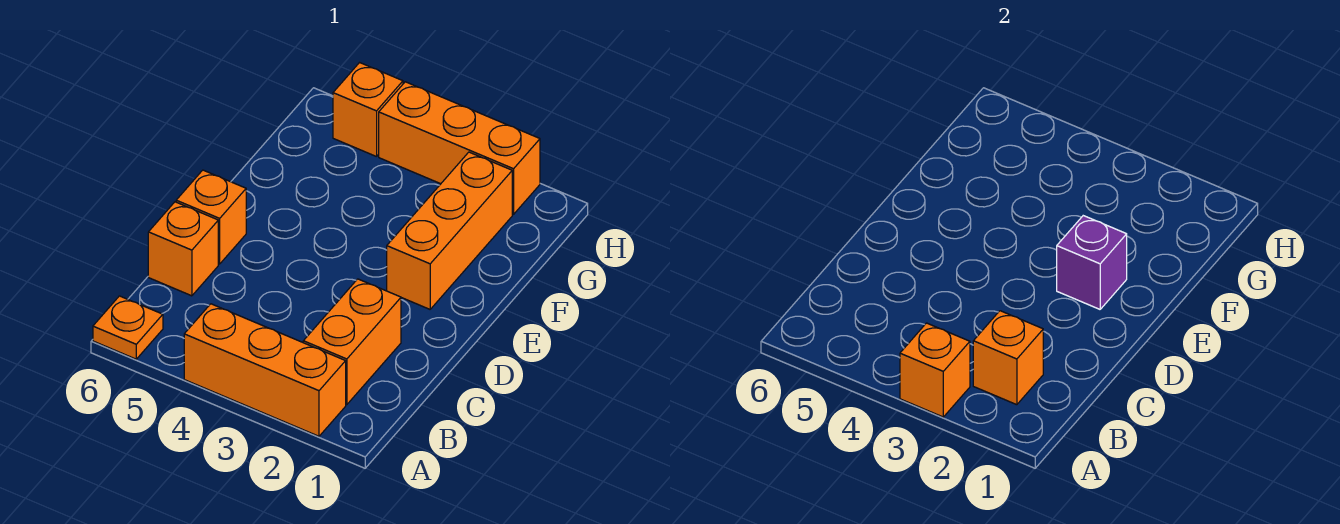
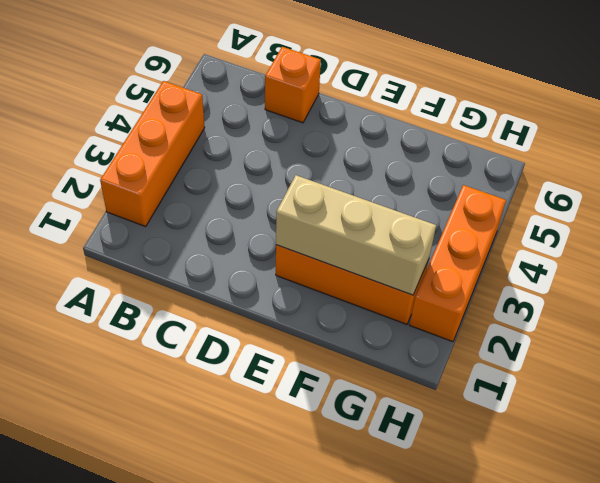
tan brick E2:G2 level 2 -> purple brick E2 level 2
none -> orange plate A6 level 1
none -> orange brick B2:C2 level 1

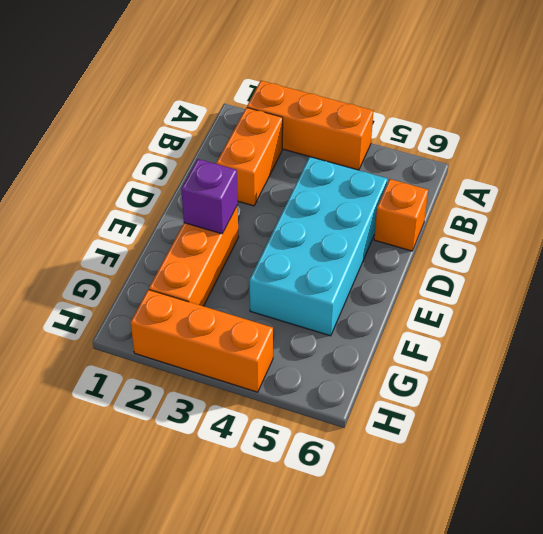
cyan brick C4:F5 level 1 -> none
none -> orange plate A6 level 1
none -> orange brick D6 level 1

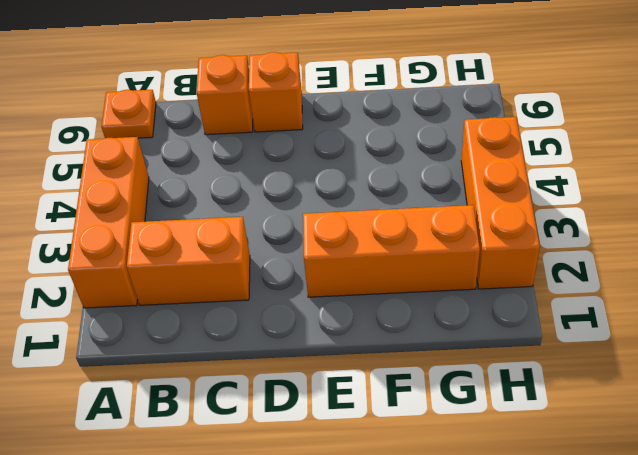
none -> orange brick H5 level 1
none -> orange brick A3 level 2

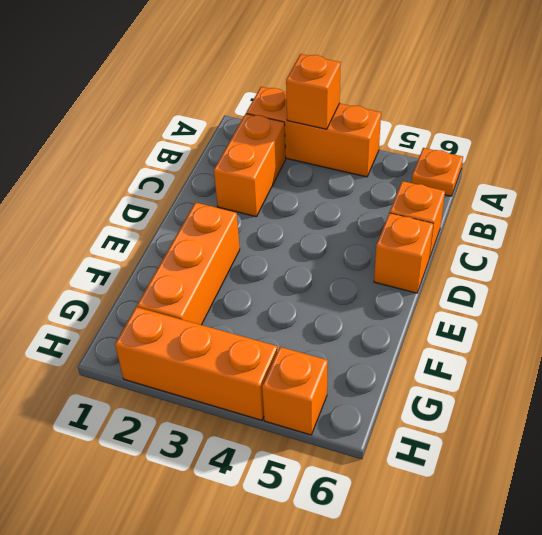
none -> orange brick B2 level 2
none -> purple brick E2 level 2

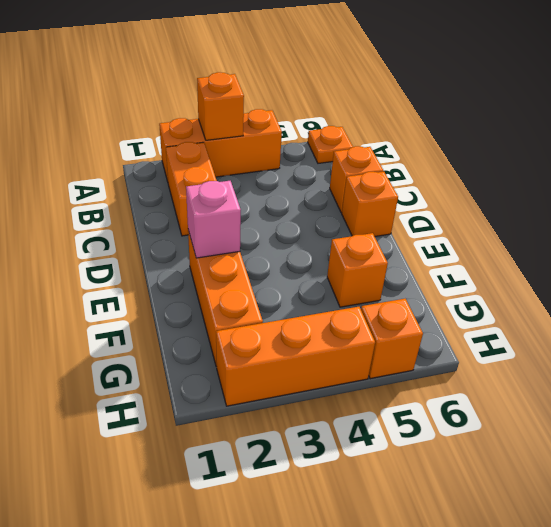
pink brick E2 level 2 -> purple brick E2 level 2
orange brick F5 level 1 -> orange brick B2 level 2

